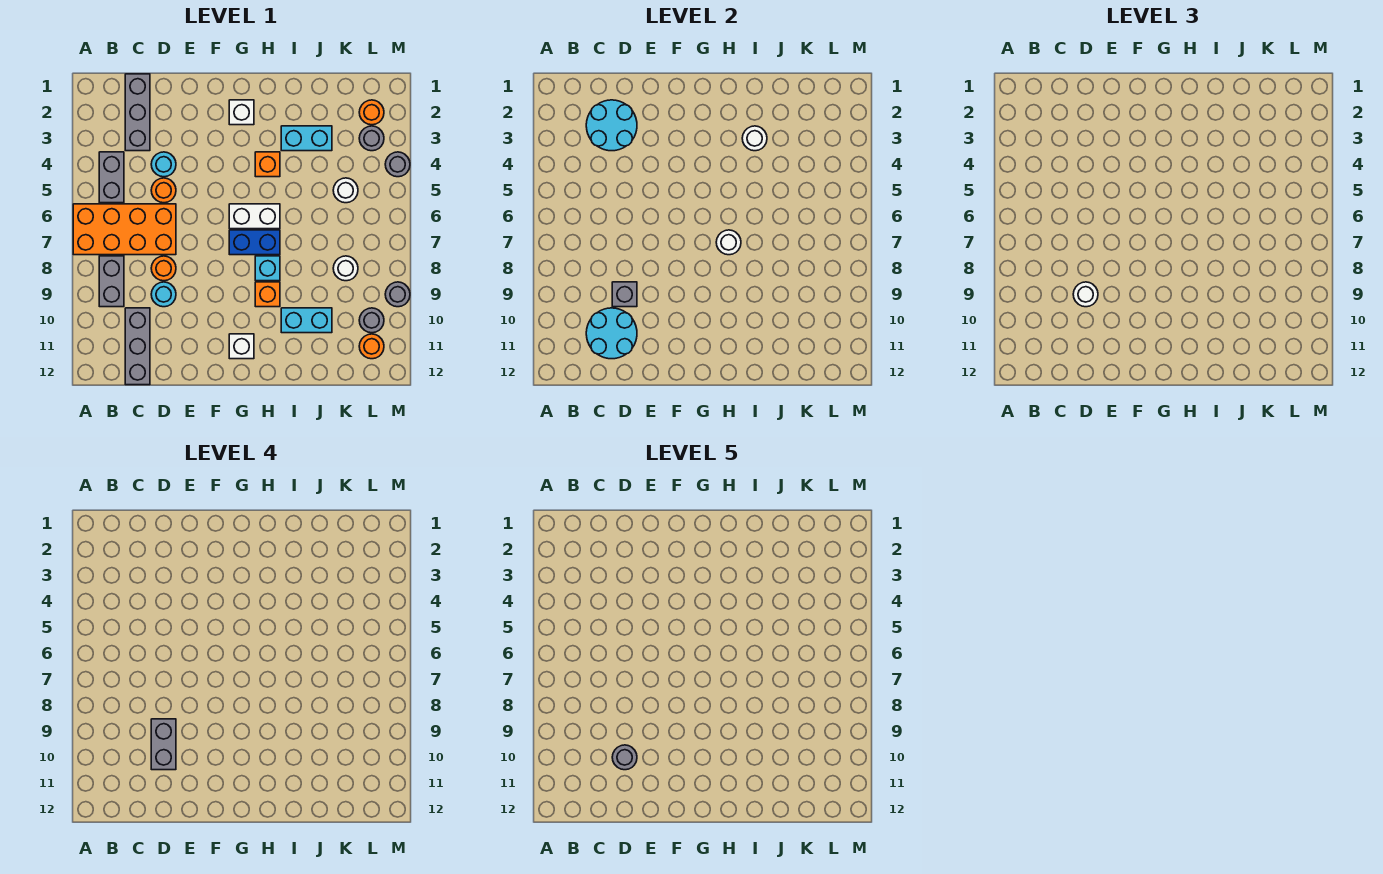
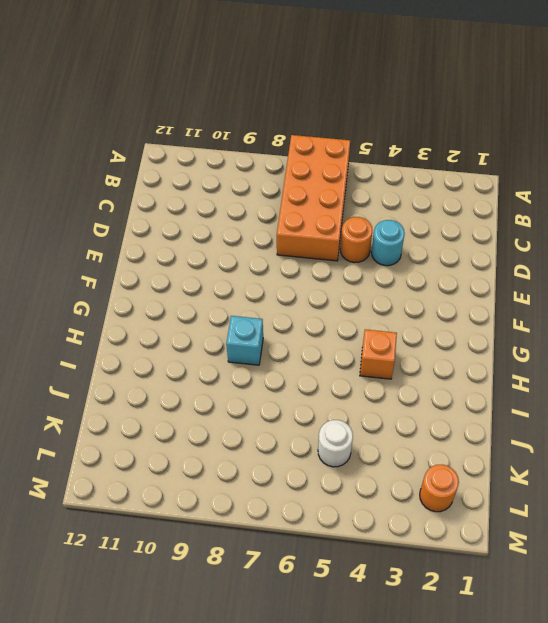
none -> grey brick B4:B5 level 1
none -> grey brick B8:B9 level 1
none -> grey brick C1:C3 level 1
none -> grey brick C10:C12 level 1

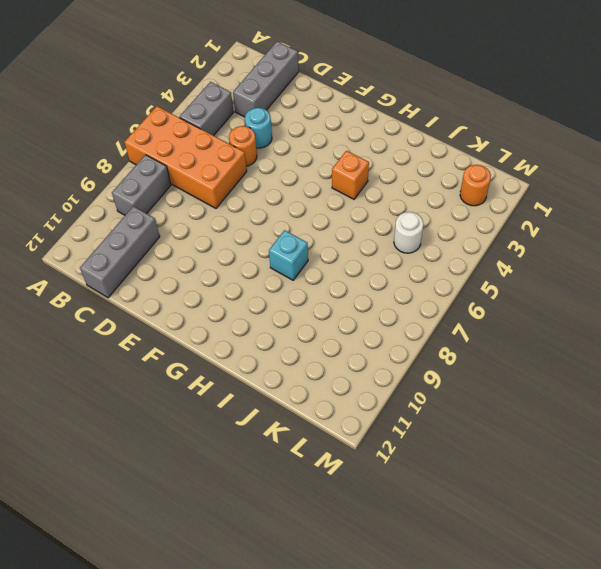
none -> orange round brick D8 level 1
none -> cyan round brick D9 level 1
none -> white brick G2 level 1
none -> white brick G6:H6 level 1

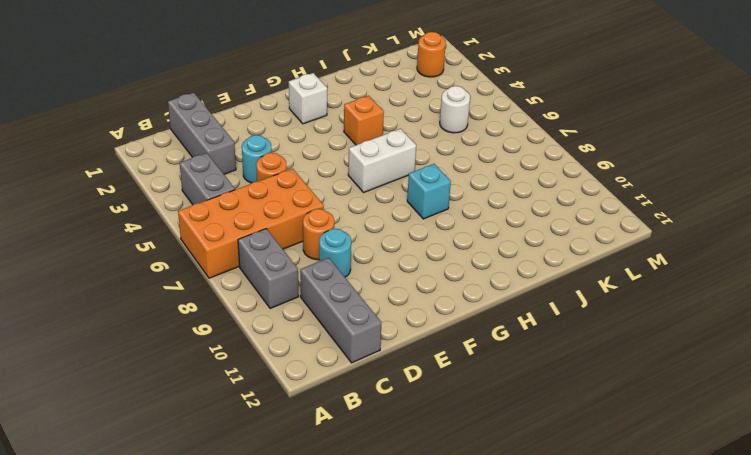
none -> blue brick G7:H7 level 1
none -> white brick G11 level 1
none -> orange brick H9 level 1
none -> cyan brick I3:J3 level 1

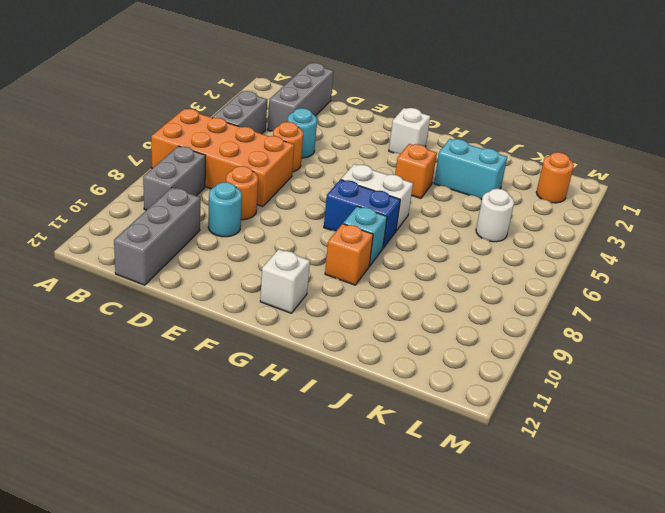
none -> cyan brick I10:J10 level 1
none -> white round brick K8 level 1
none -> grey round brick L3 level 1
none -> grey round brick L10 level 1

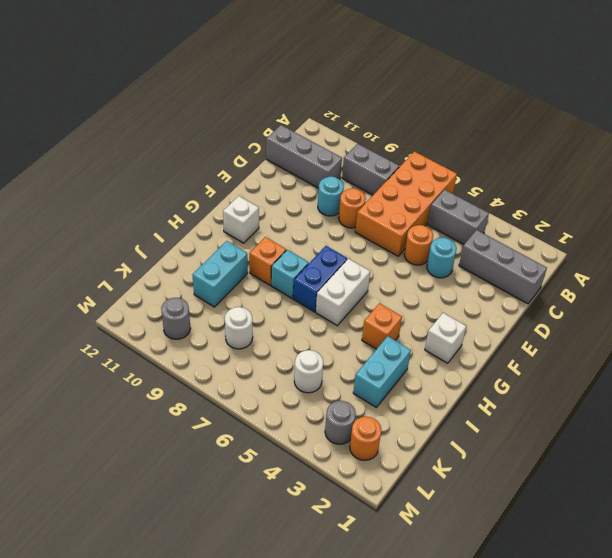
none -> orange round brick L11 level 1
none -> grey round brick M4 level 1
none -> grey round brick M9 level 1
none -> cyan round brick C2:D3 level 2

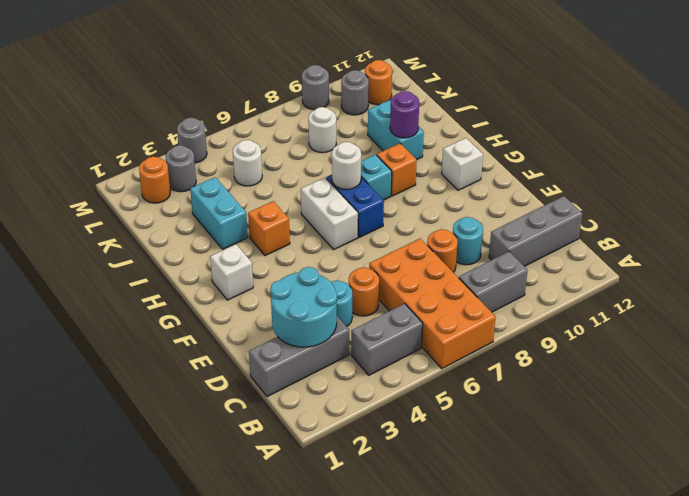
purple round brick I10 level 2 -> none
none -> cyan round brick C10:D11 level 2
none -> grey brick D9 level 2
none -> white round brick I3 level 2
none -> white round brick D9 level 3

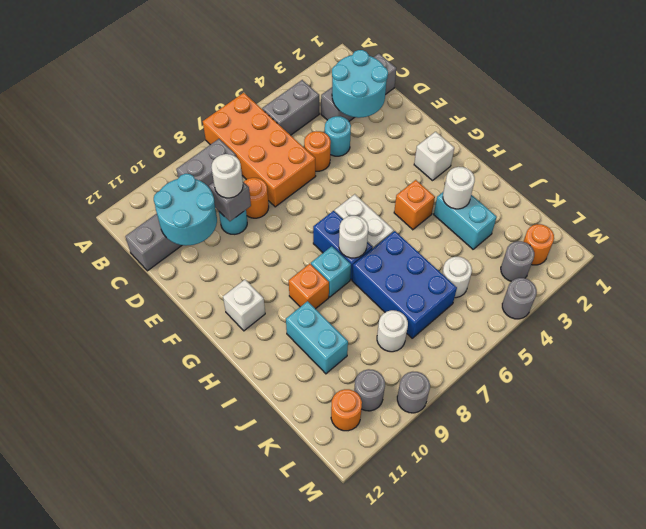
blue brick I6:K7 level 1 -> none
none -> grey brick D9:D10 level 4
none -> grey round brick D10 level 5

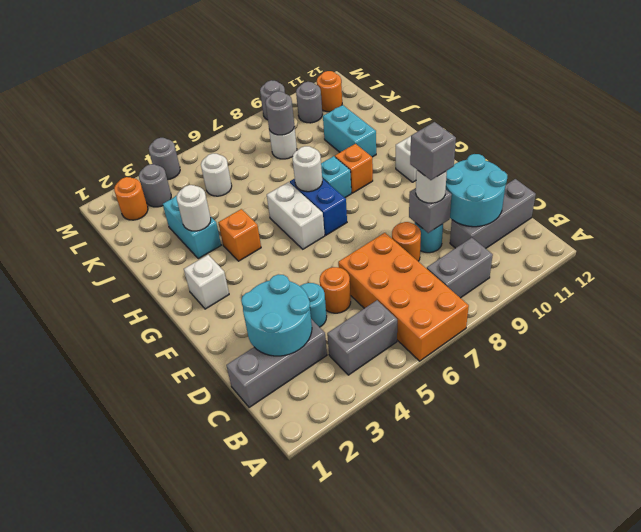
grey brick D9 level 4 -> grey brick D9:D10 level 4
grey round brick K8 level 2 -> grey round brick D10 level 5

